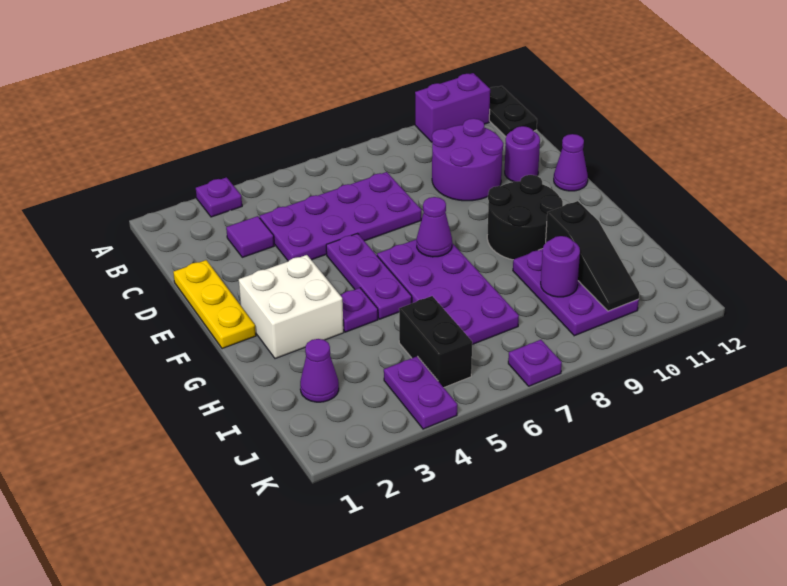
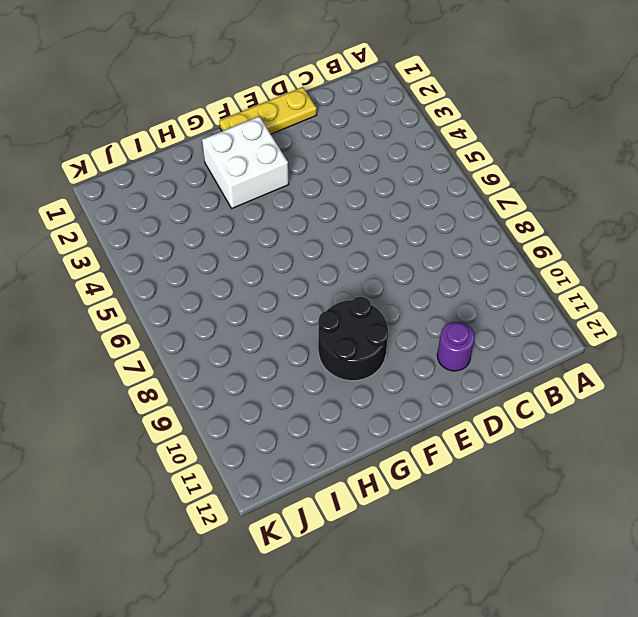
none -> purple plate A3 level 1
none -> purple brick A10:A11 level 1
none -> black plate A12:B12 level 1

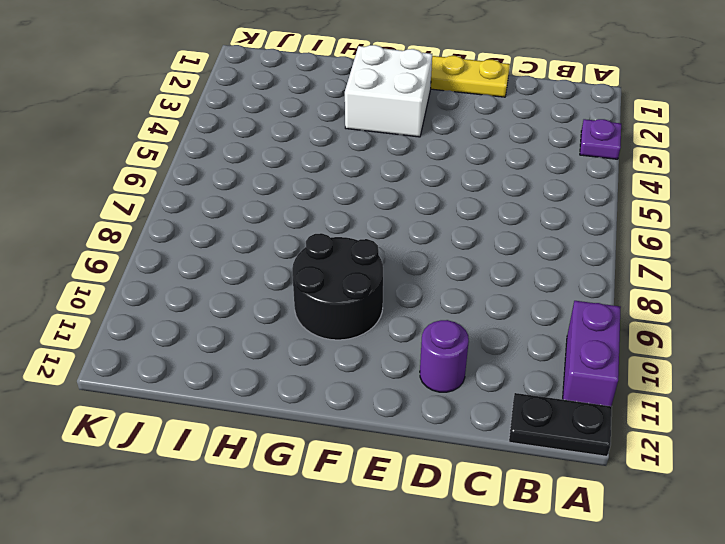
none -> purple tile C3 level 1
none -> purple plate C4:D7 level 1
none -> purple round brick C9:D10 level 1

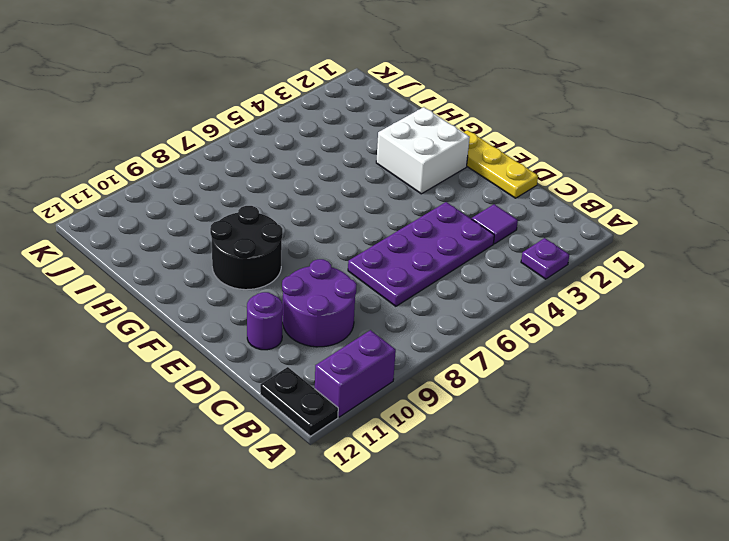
none -> purple plate E5:G5 level 1
none -> purple cone E12 level 1
none -> purple plate F6:I7 level 1

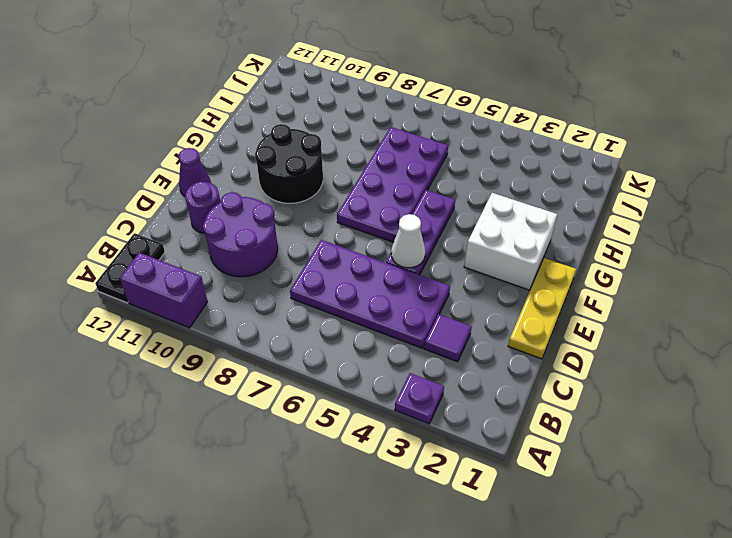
white cone E5 level 2 -> none
none -> purple plate G4 level 1
none -> purple plate H9:J10 level 1
none -> purple cone I2 level 1

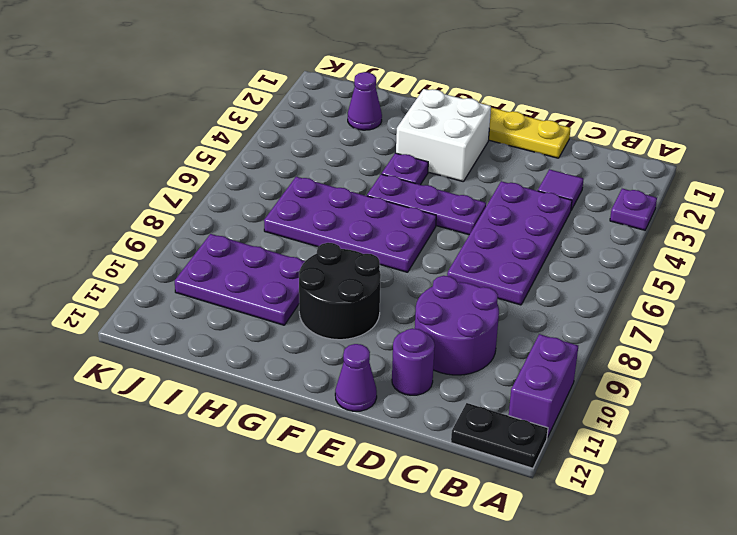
none -> black brick I5:J5 level 1
none -> purple plate J4:K4 level 1
none -> purple plate K7 level 1

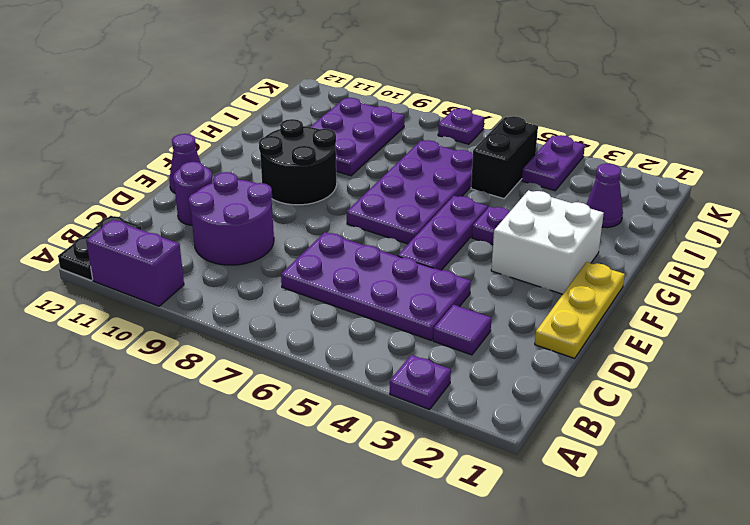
none -> purple cone F7 level 2
none -> black slope H10:J10 level 2 top H
none -> purple round brick I9 level 2

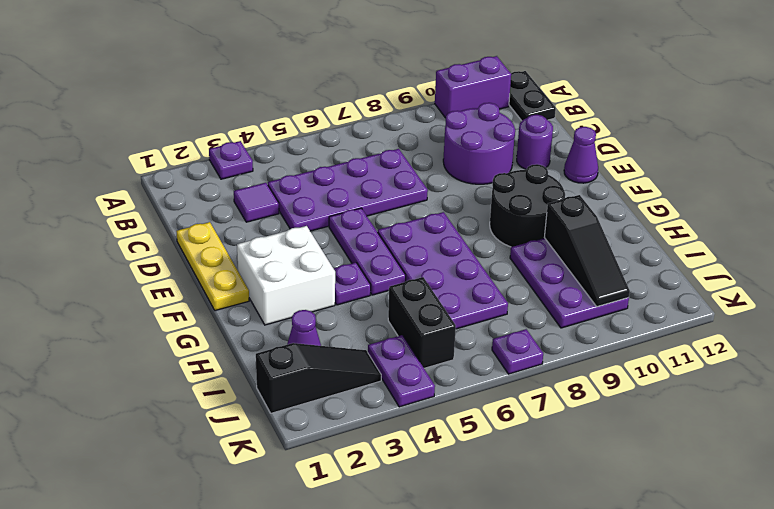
black slope J1:J3 level 1 top 1 -> none
none -> purple cone F7 level 2
none -> purple round brick I9 level 2

